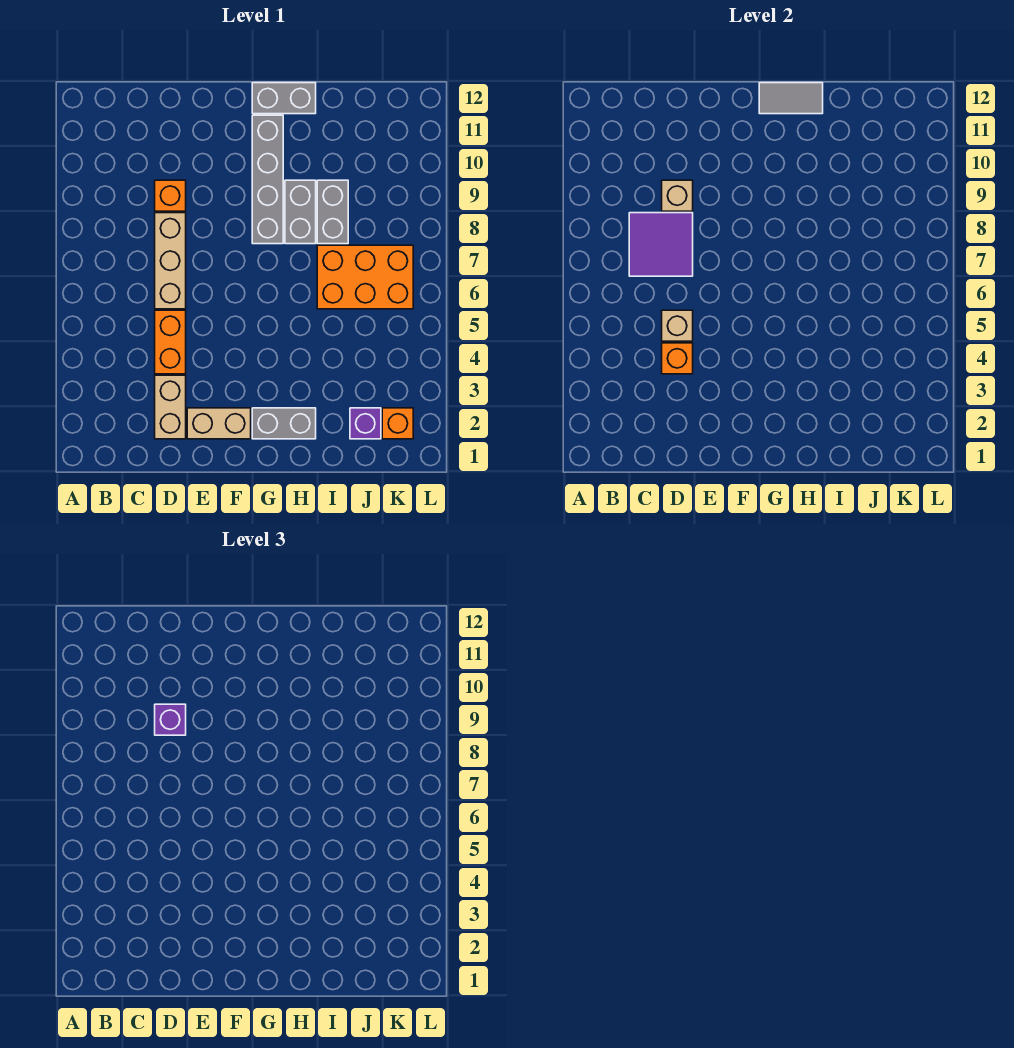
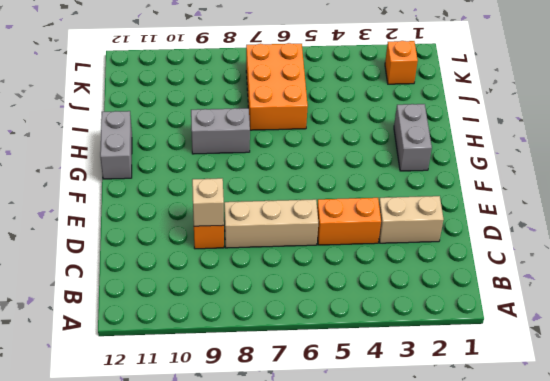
none -> tan brick E2:F2 level 1
none -> grey brick G8:G11 level 1
none -> grey brick I8:I9 level 1

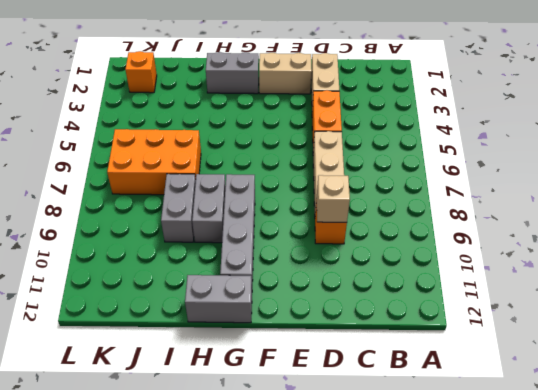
none -> purple brick J2 level 1
none -> purple tile C7:D8 level 2
none -> orange brick D4 level 2

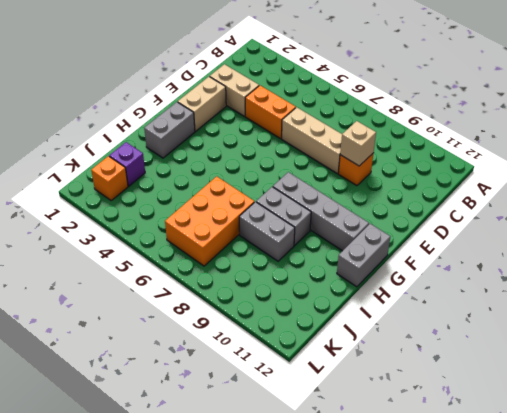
none -> purple tile C7:D8 level 2
none -> orange brick D4 level 2
none -> tan brick D5 level 2

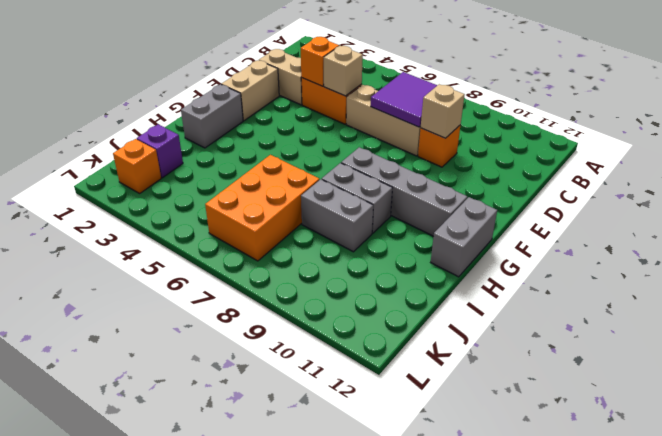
none -> grey tile G12:H12 level 2
none -> purple brick D9 level 3

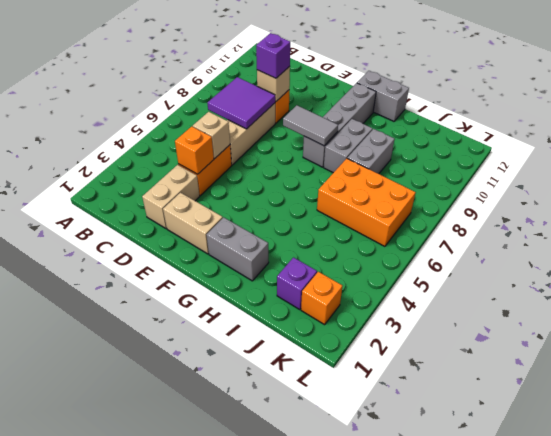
grey tile F8:G8 level 2 -> grey tile G12:H12 level 2

